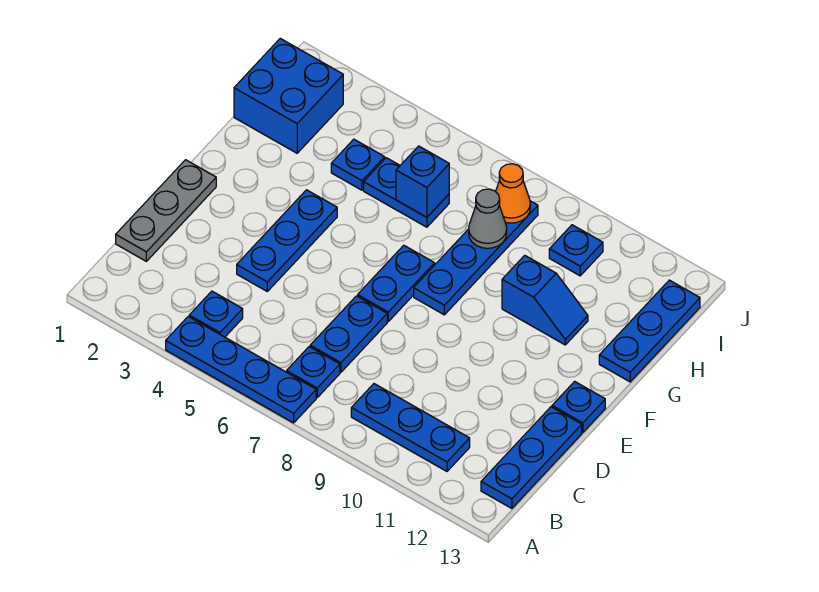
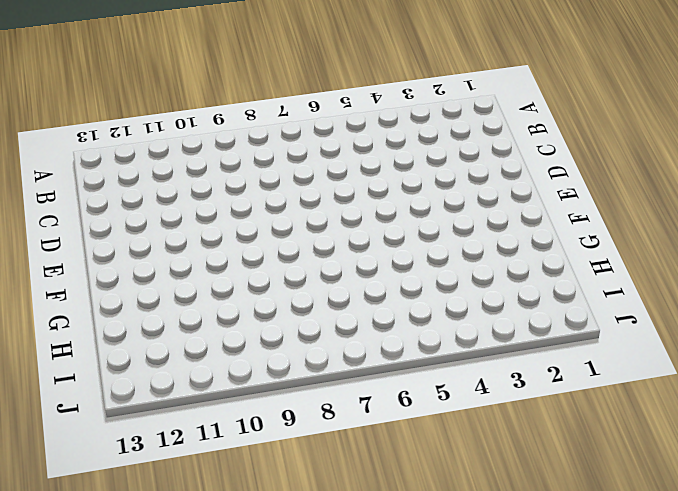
none -> blue plate A4:A7 level 1
none -> blue plate B4 level 1
none -> blue plate B7 level 1

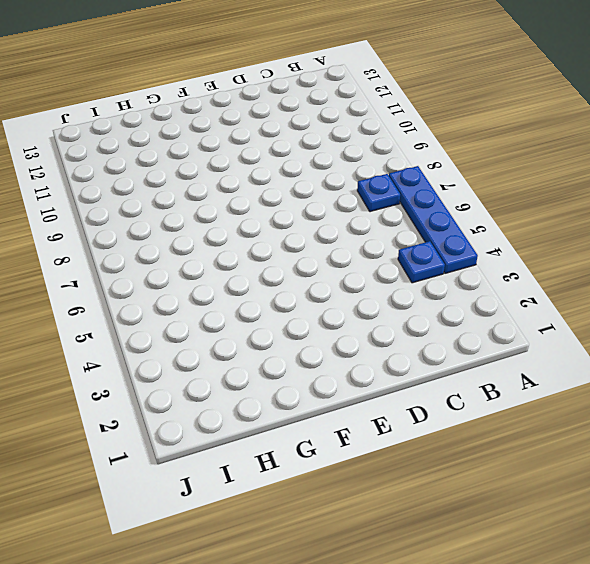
none -> blue plate B9:B11 level 1
none -> blue plate B13:D13 level 1
none -> grey plate C1:E1 level 1

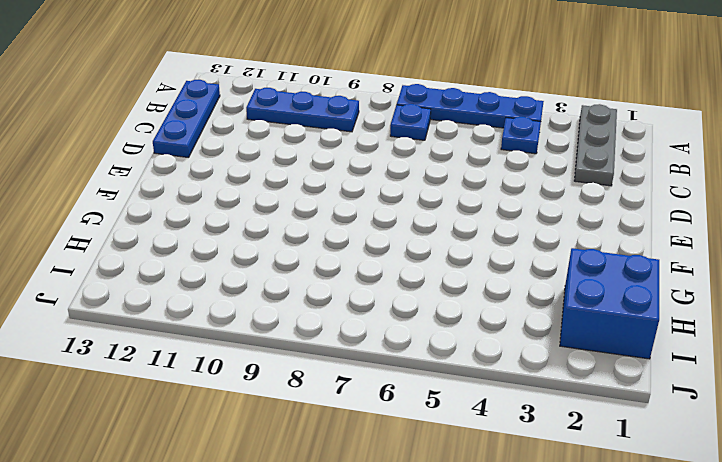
grey plate A2:C2 level 1 -> grey plate C1:E1 level 1
none -> blue plate C7:D7 level 1
none -> blue plate D4:F4 level 1
none -> blue plate E7:F7 level 1

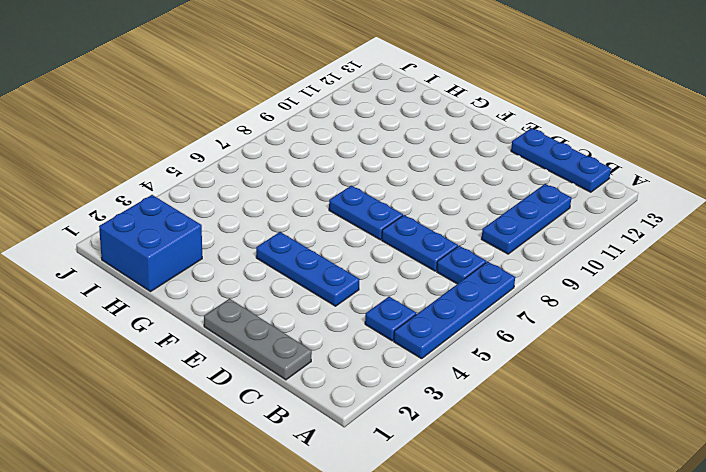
none -> blue plate E13 level 1
none -> blue plate F8:I8 level 1
none -> blue slope G10:G11 level 1 top 10

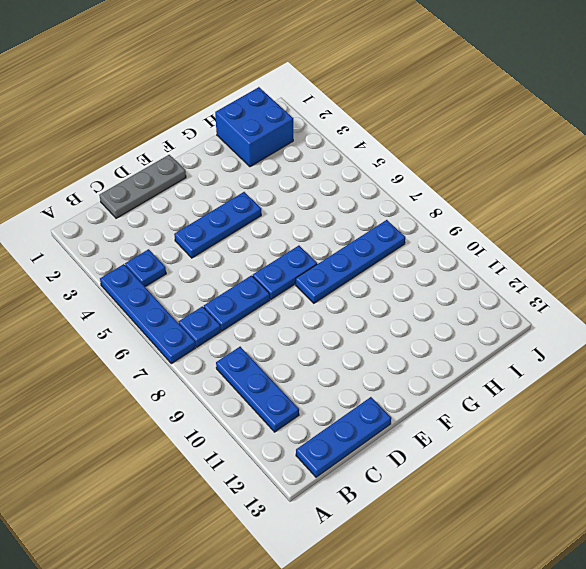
none -> blue plate E13 level 1
none -> blue slope G10:G11 level 1 top 10
none -> blue plate G13:I13 level 1

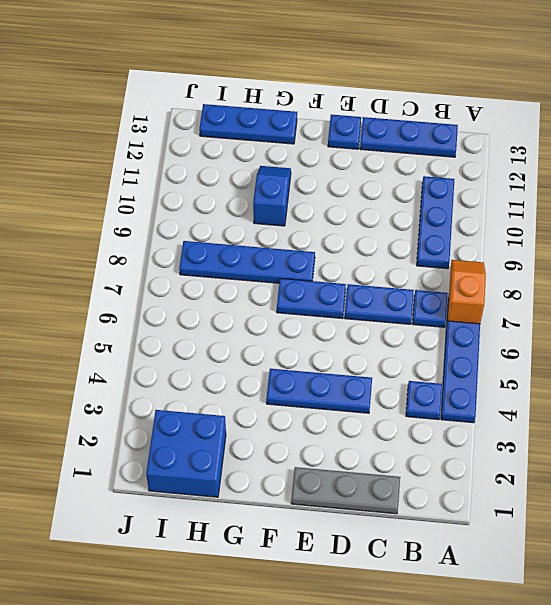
orange slope A7:A8 level 2 top 7 -> none
none -> blue plate H4 level 1
none -> blue plate H5:H6 level 1
none -> blue plate I10 level 1

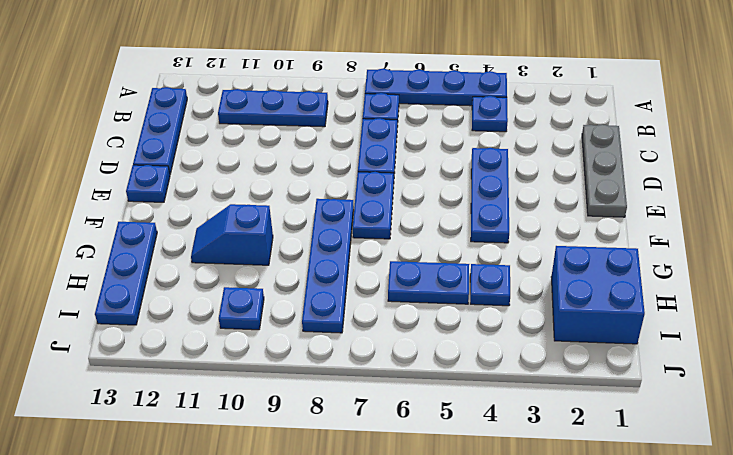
none -> blue brick H6 level 2
none -> grey cone H8 level 2
none -> orange cone I8 level 2

